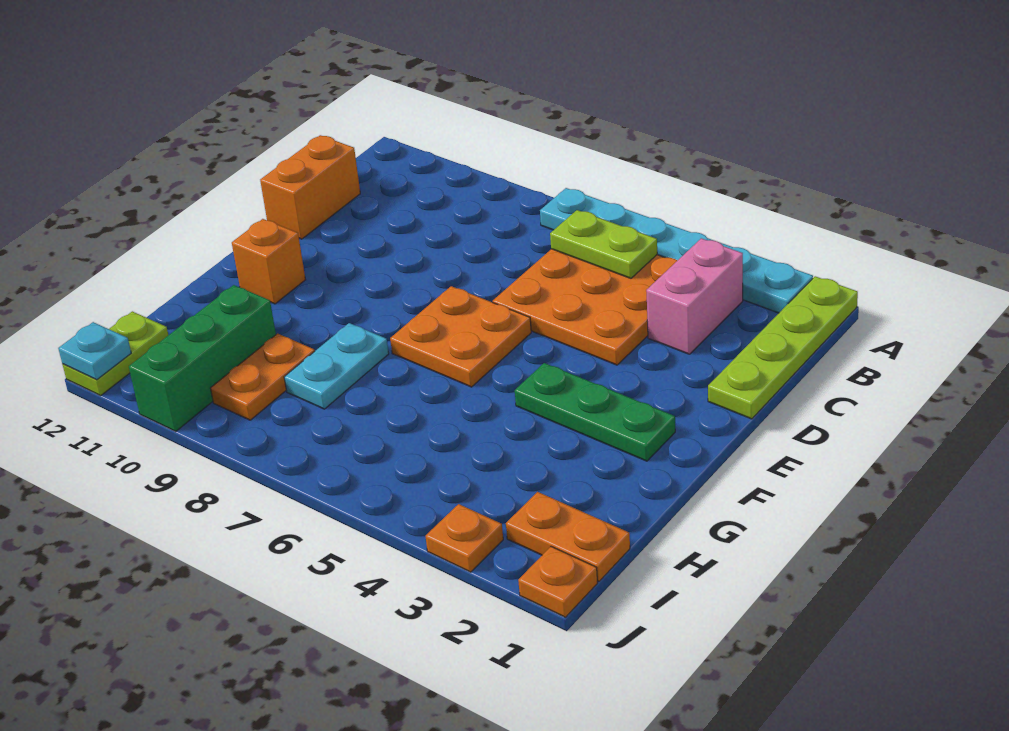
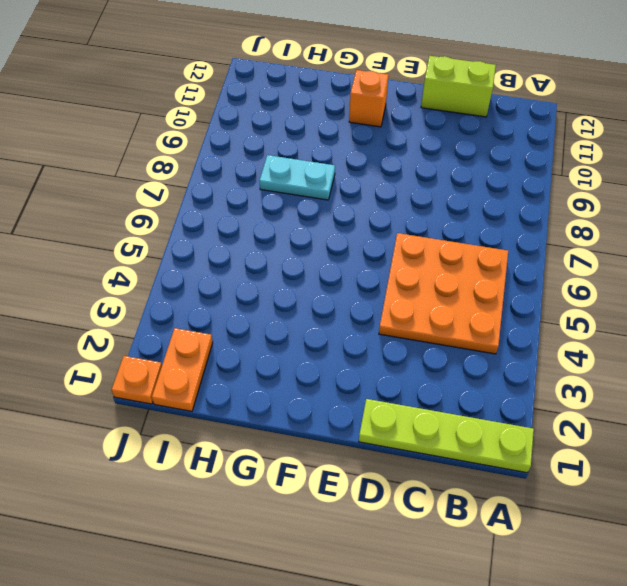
lime brick C12:D12 level 1 -> orange brick C12:D12 level 1
none -> cyan plate A2:A7 level 1
none -> pink brick B3:C3 level 1
none -> orange plate E6:F7 level 1

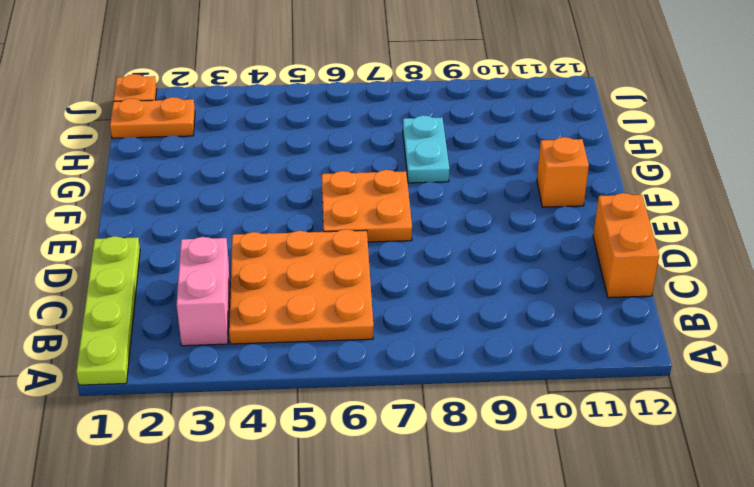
none -> cyan plate A2:A7 level 1
none -> green plate F2:F4 level 1
none -> orange plate H9:I9 level 1

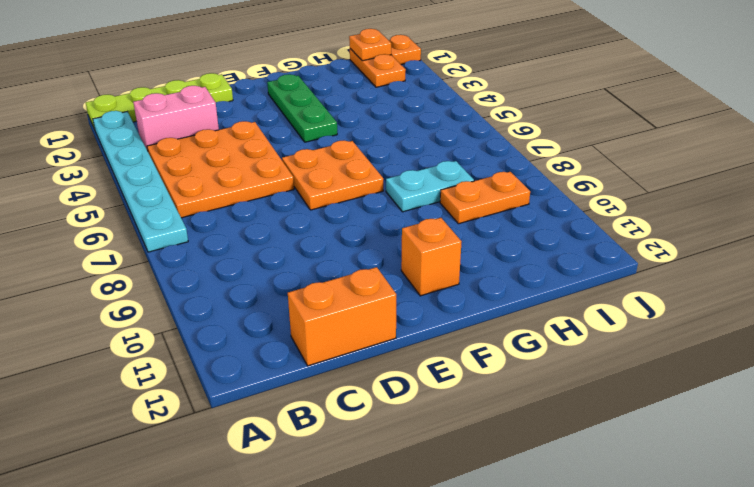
orange plate I1 level 2 -> orange plate J3 level 1
none -> green brick H10:J10 level 1
none -> lime plate I12:J12 level 1
none -> lime plate B5:B6 level 2

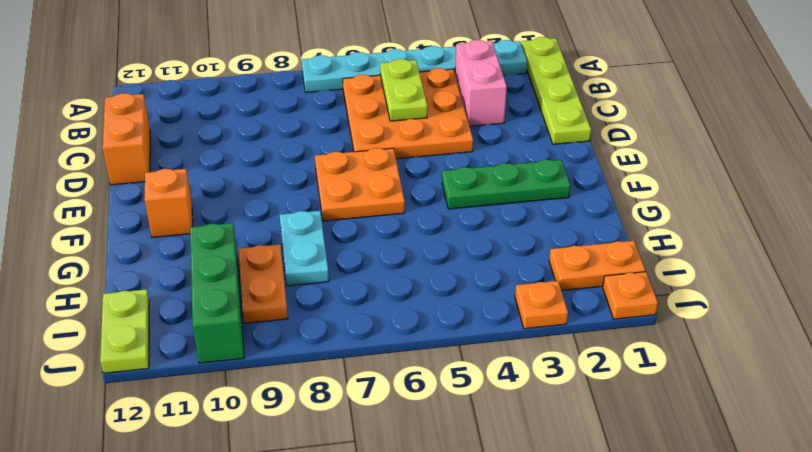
lime plate B5:C5 level 2 -> lime plate B5:B6 level 2
none -> cyan plate J12 level 2

